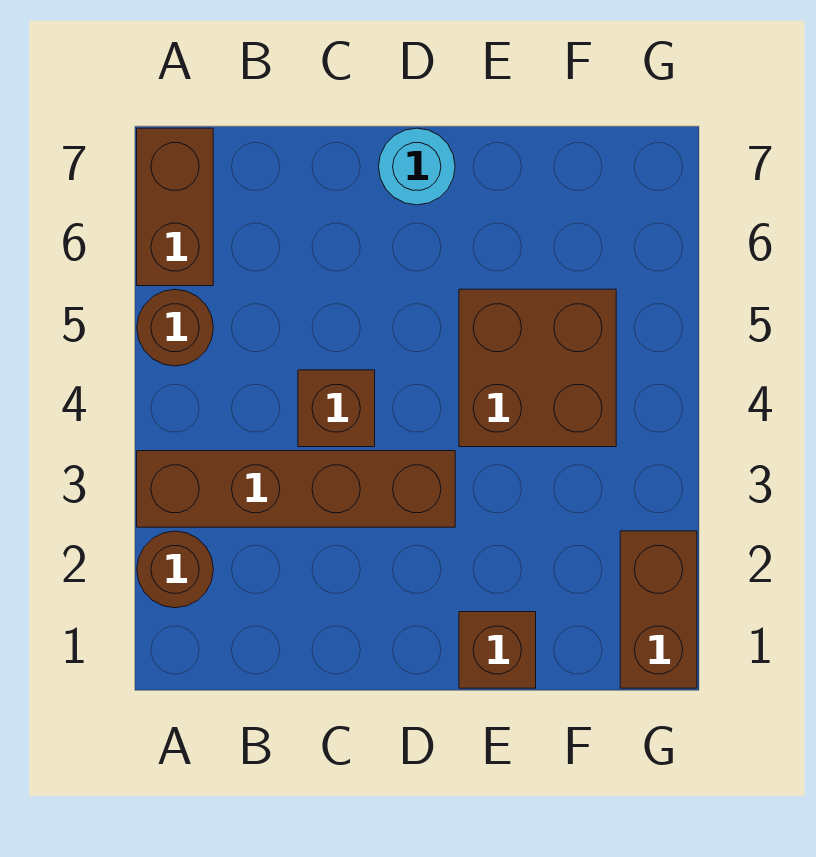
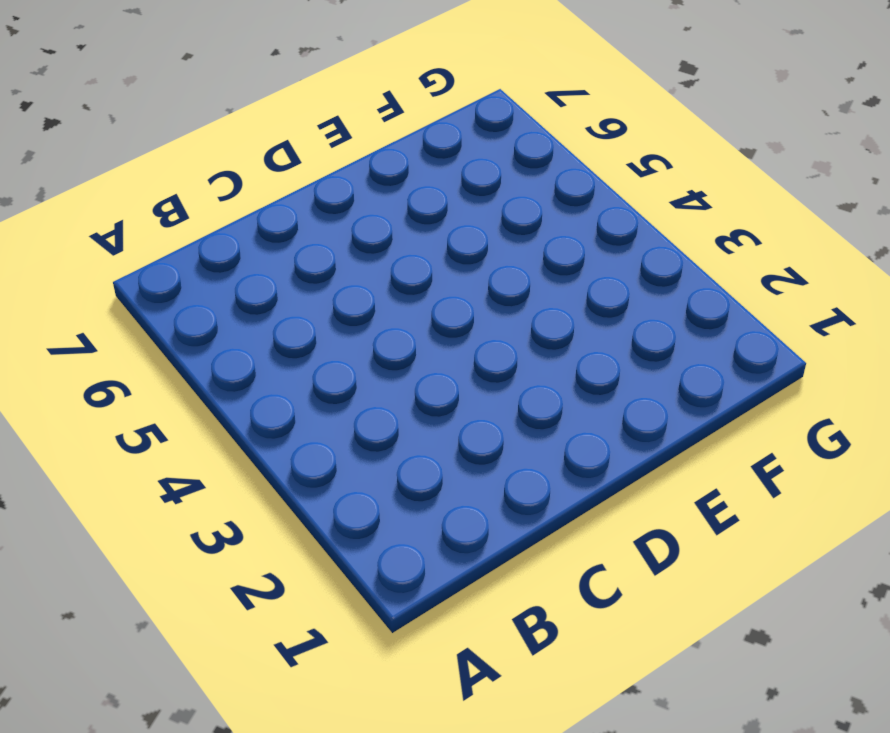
none -> brown round brick A2 level 1
none -> brown brick A3:D3 level 1

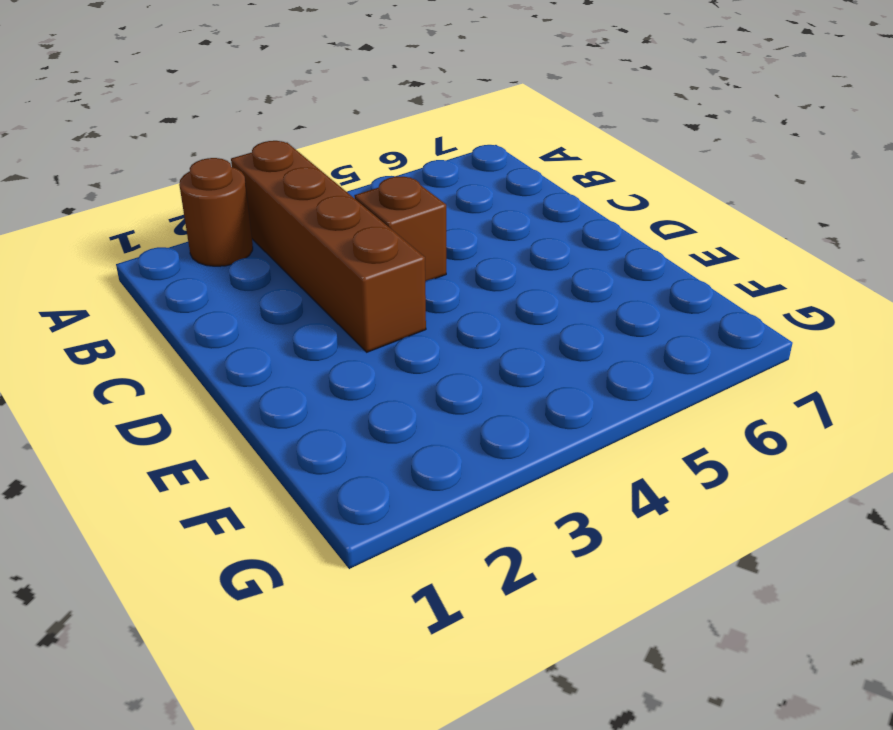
none -> brown round brick A5 level 1
none -> brown brick A6:A7 level 1

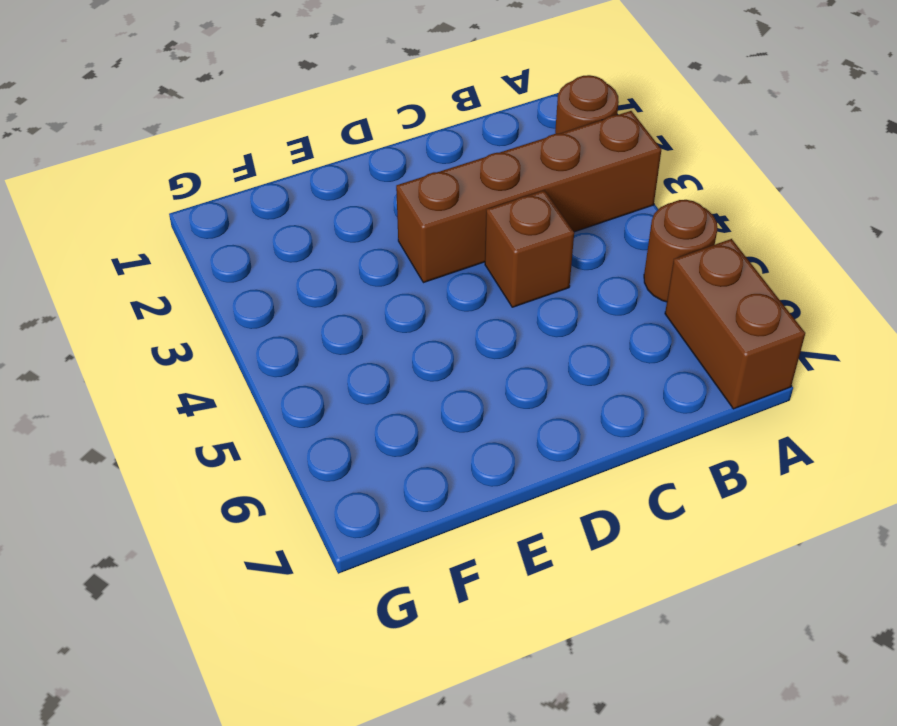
none -> cyan round brick D7 level 1
none -> brown brick E1 level 1

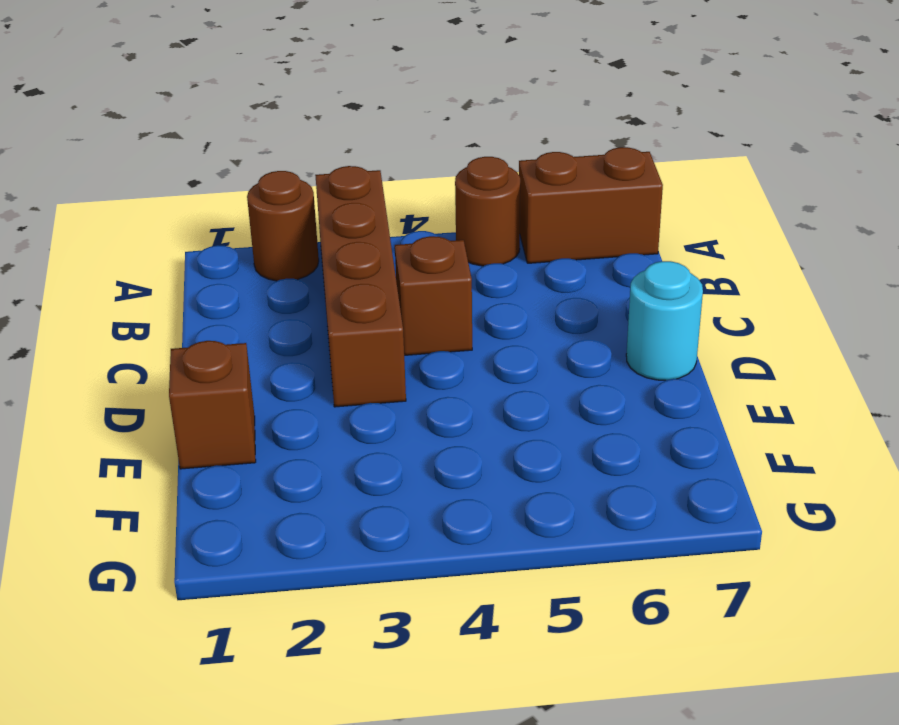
none -> brown brick E4:F5 level 1
none -> brown brick G1:G2 level 1

